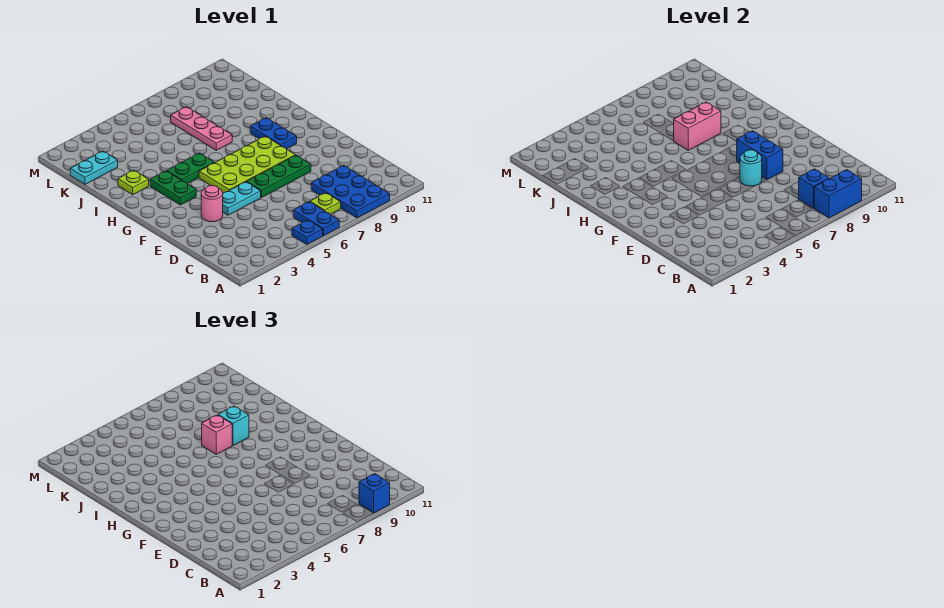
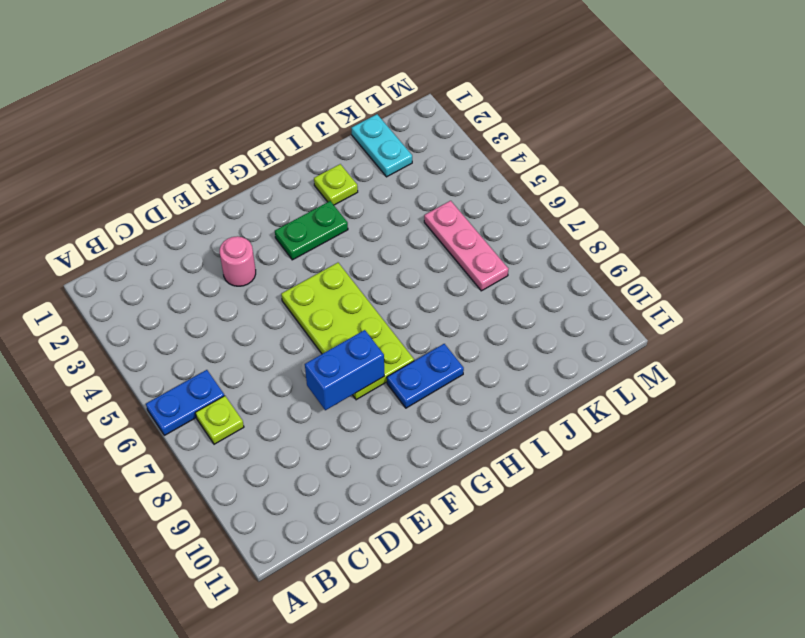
pink plate K5:K7 level 1 -> pink plate I7:K7 level 1
none -> blue plate A5 level 1
none -> blue plate A8:C9 level 1
none -> cyan plate E4:E5 level 1

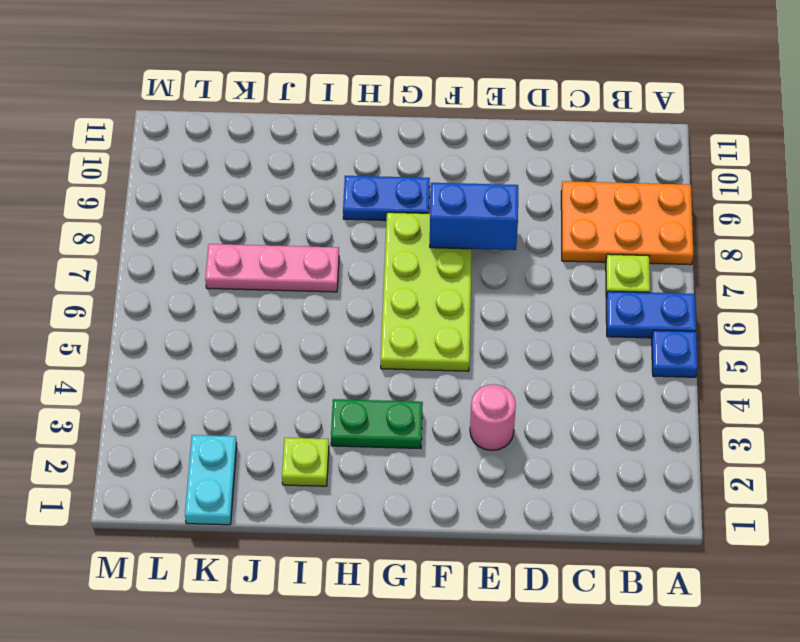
orange plate A8:C9 level 1 -> blue plate A8:C9 level 1
none -> cyan plate E4:E5 level 1
none -> green plate E6:E8 level 1
none -> green plate H4:H5 level 1

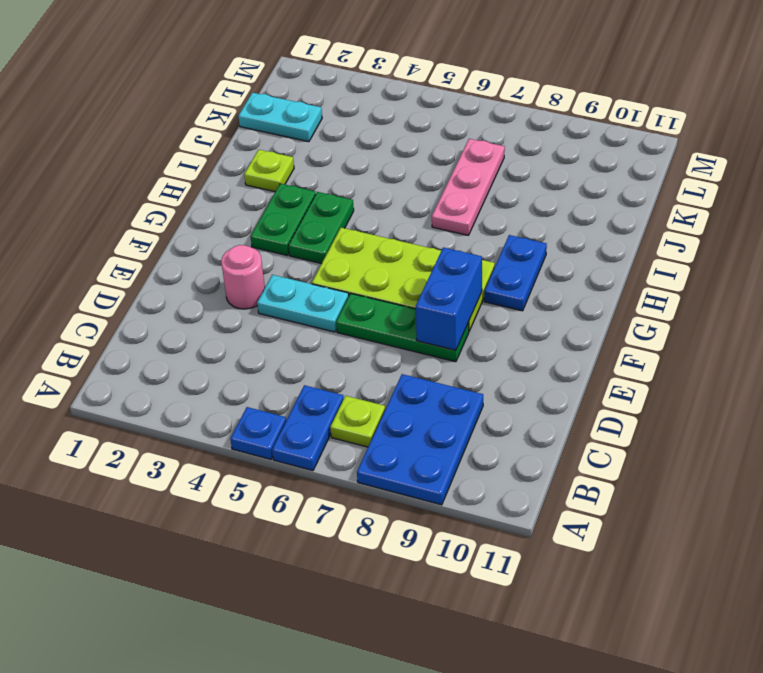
green plate G4:H4 level 1 -> green plate H4:H5 level 1
none -> blue brick A8:A9 level 2
none -> blue brick B8 level 2
none -> cyan round brick E7 level 2

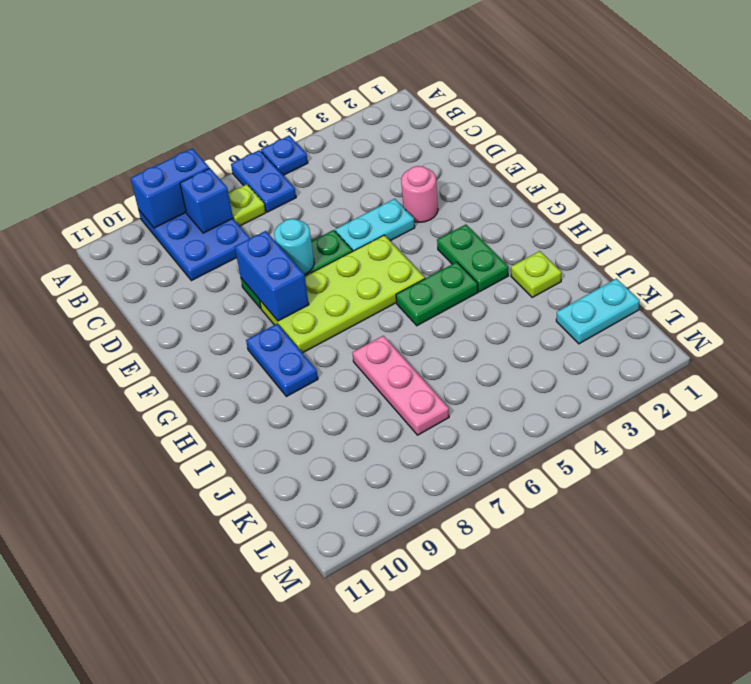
none -> pink brick I7:I8 level 2
none -> blue brick A9 level 3
none -> pink brick I7 level 3

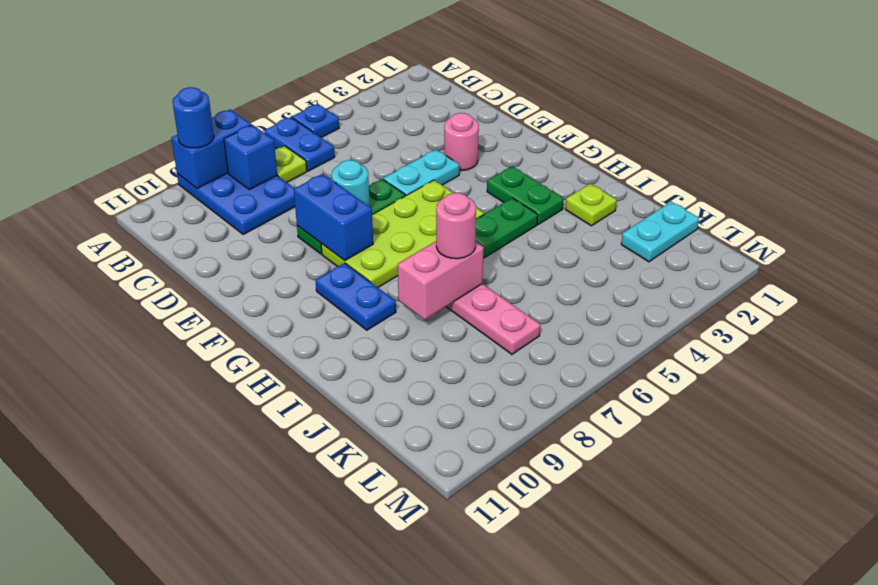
blue round brick A9 level 3 -> blue brick A9 level 3
pink round brick I7 level 3 -> pink brick I7 level 3
none -> cyan brick I8 level 3

